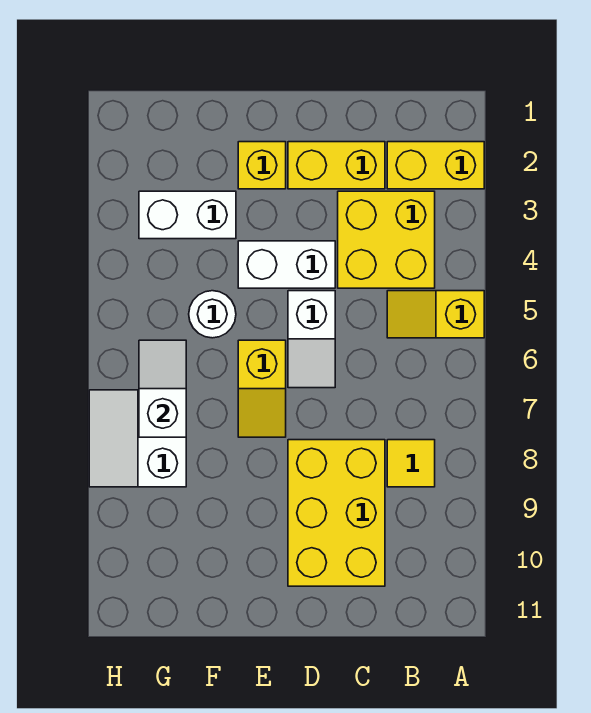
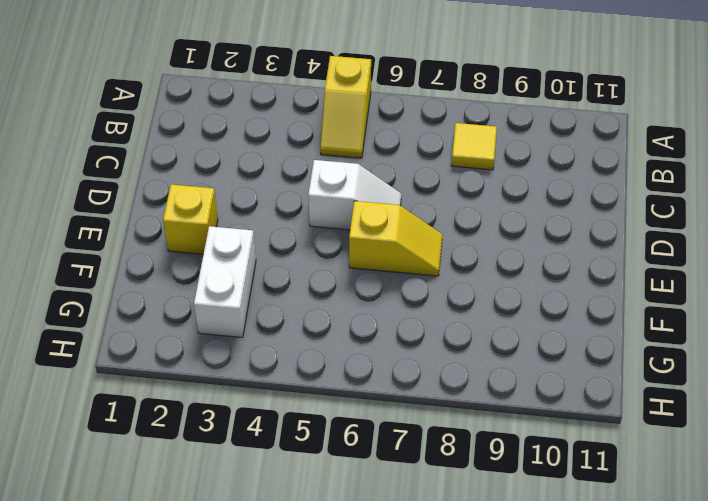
none -> yellow brick A2:B2 level 1
none -> yellow brick B3:C4 level 1
none -> yellow brick C2:D2 level 1

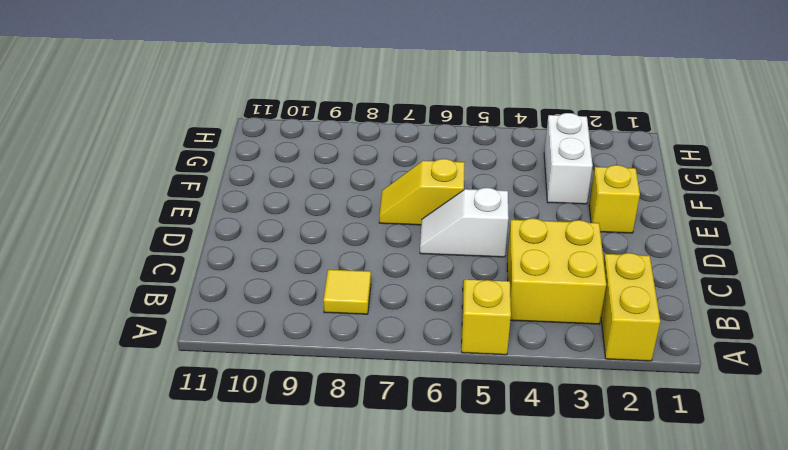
none -> yellow brick C2:D2 level 1
none -> yellow brick C8:D10 level 1
none -> white brick D4:E4 level 1

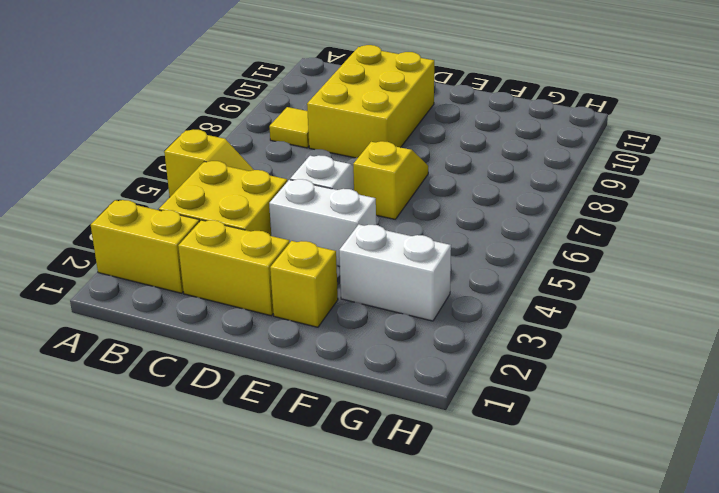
none -> white round brick F5 level 1
none -> white slope G7:H8 level 1 top G
none -> white slope G6:G7 level 2 top 7

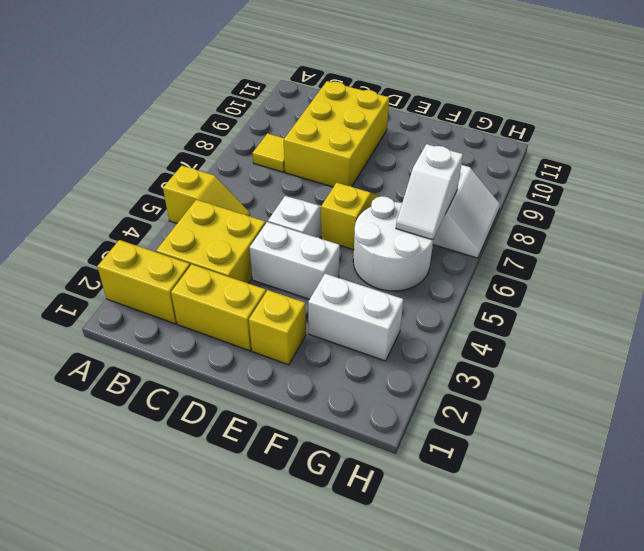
white round brick F5:G6 level 1 -> white round brick F5 level 1

